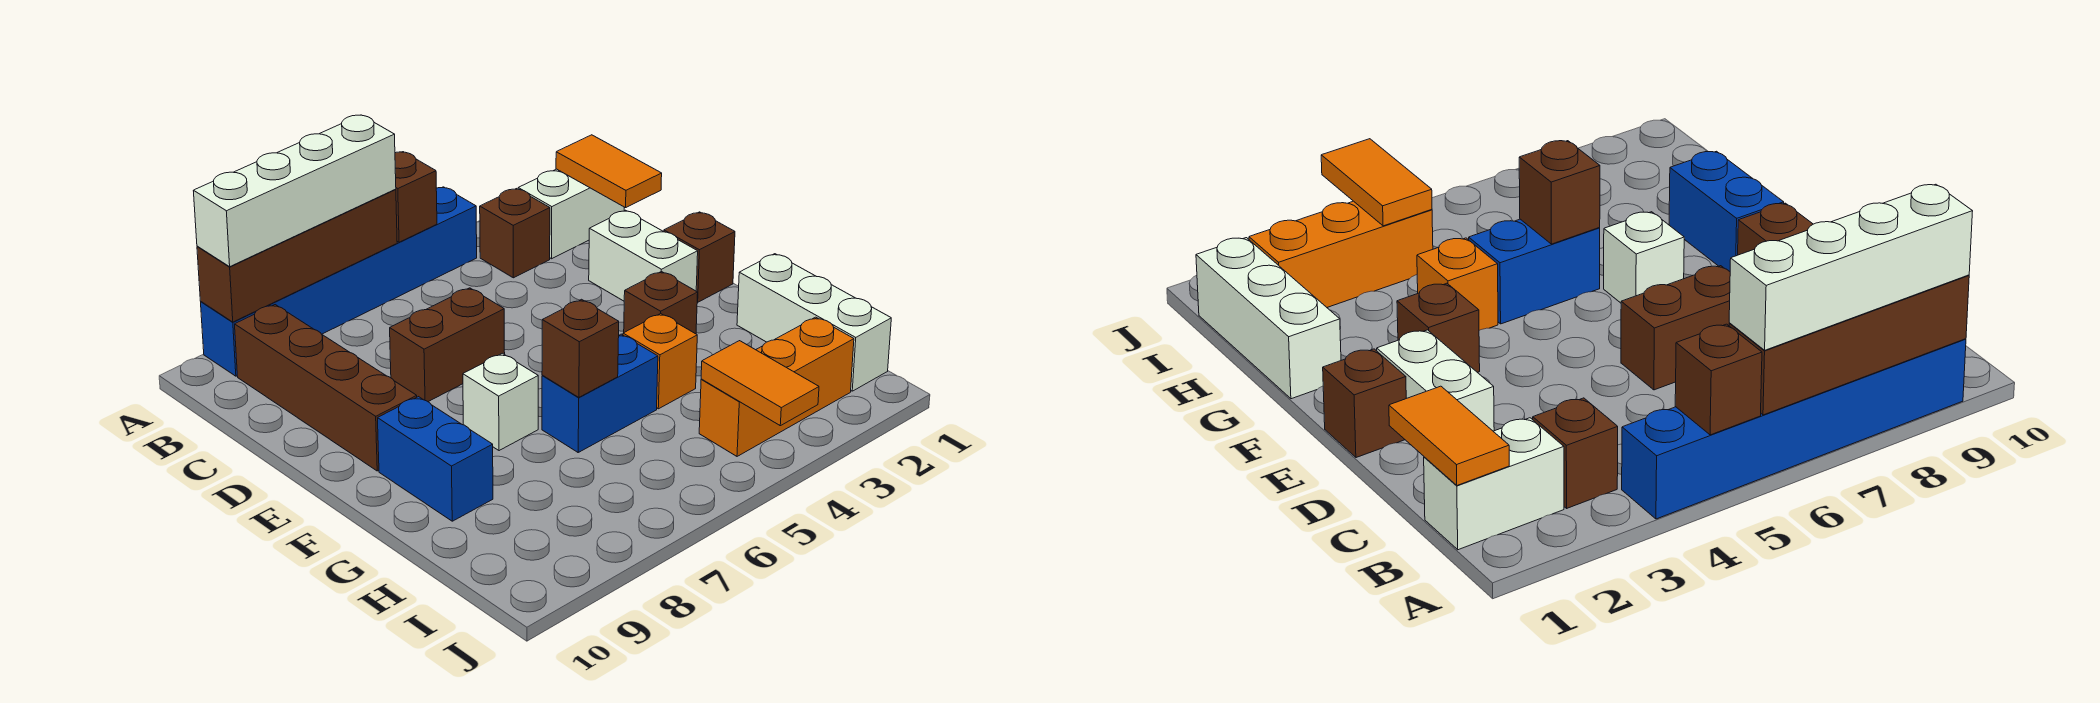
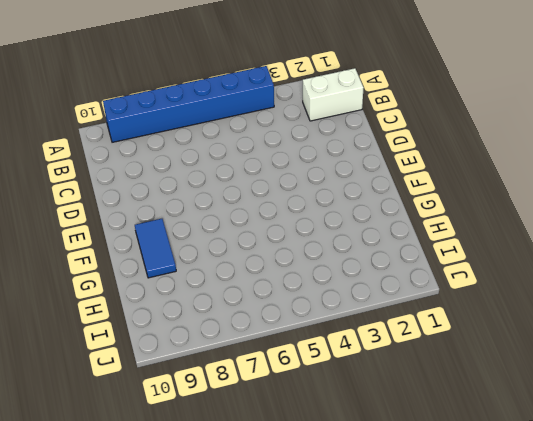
blue tile F9:G9 level 1 -> blue brick F9:G9 level 1
none -> brown brick B3 level 1
none -> brown brick B9:E9 level 1
none -> white brick D2:E2 level 1

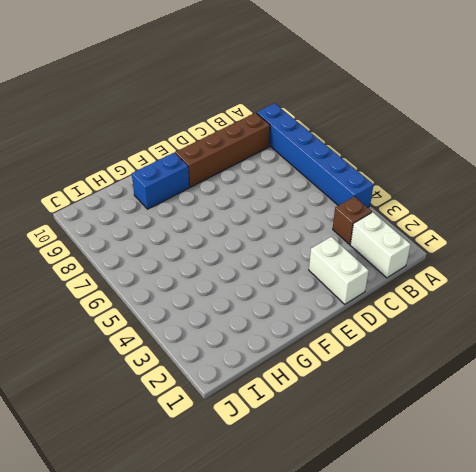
white brick D1:D2 level 1 -> white brick D2:E2 level 1
none -> brown brick D6:D7 level 1
none -> brown brick E1 level 1
none -> brown brick F3 level 1

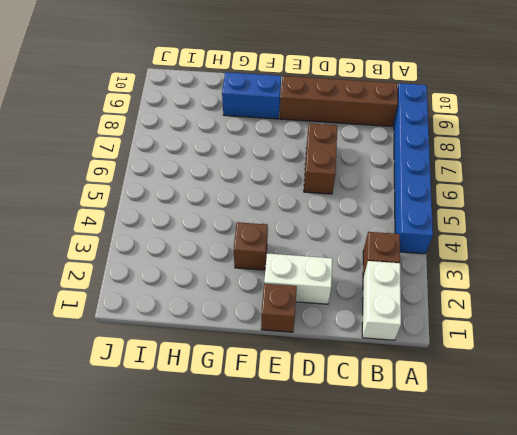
none -> white brick F7 level 1
none -> white brick G1:I1 level 1
none -> orange brick G4 level 1

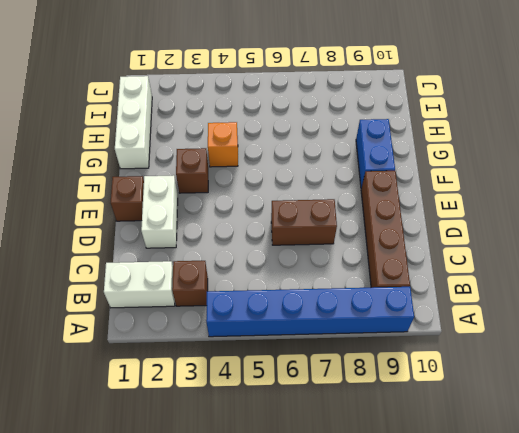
none -> white brick F7 level 1
none -> blue brick G5:G6 level 1
none -> orange brick I2:I4 level 1

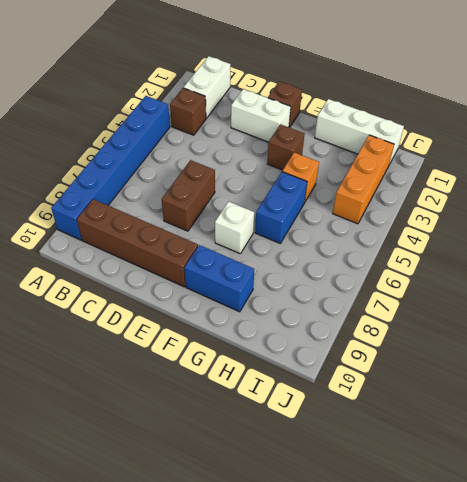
none -> brown brick A5 level 2
none -> brown brick A6:A9 level 2
none -> orange tile B1:C1 level 2

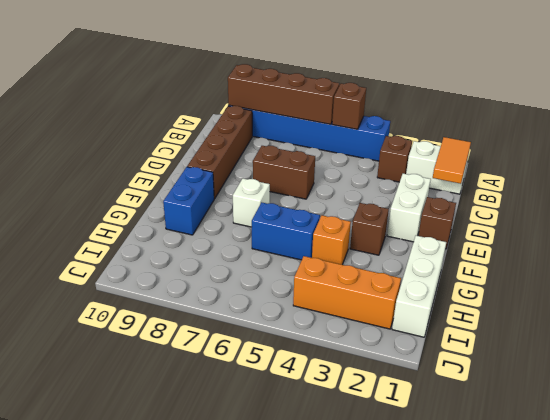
none -> brown brick G6 level 2
none -> orange tile I4:J4 level 2
none -> white brick A6:A9 level 3

